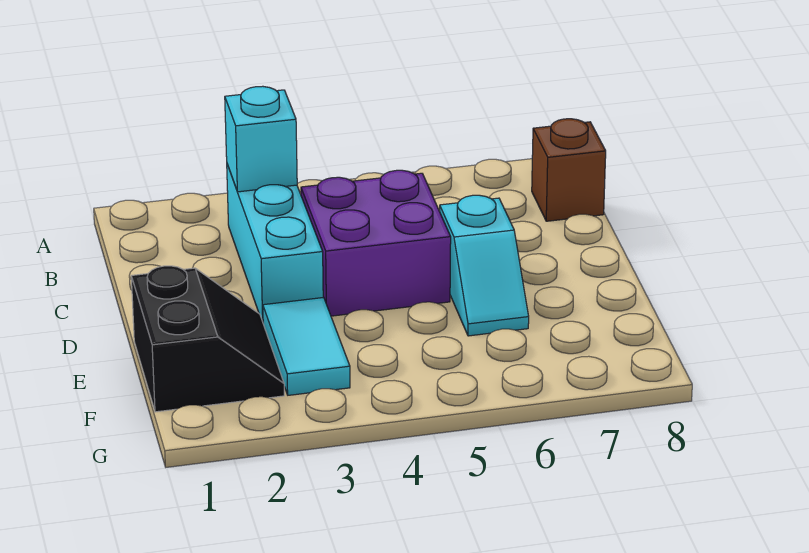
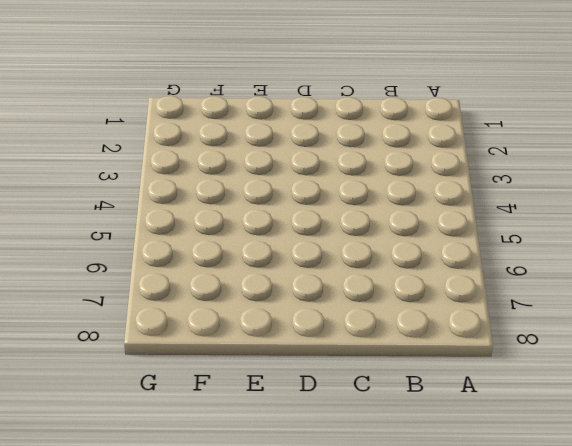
none -> cyan brick B3:D3 level 1
none -> brown brick B8 level 1

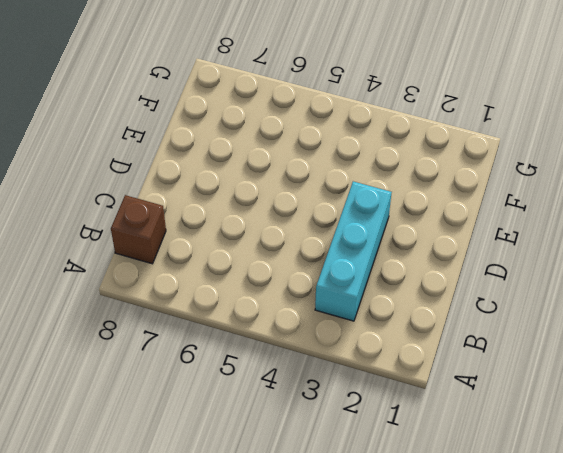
none -> purple brick C4:D5 level 1
none -> cyan slope D6:E6 level 1 top D

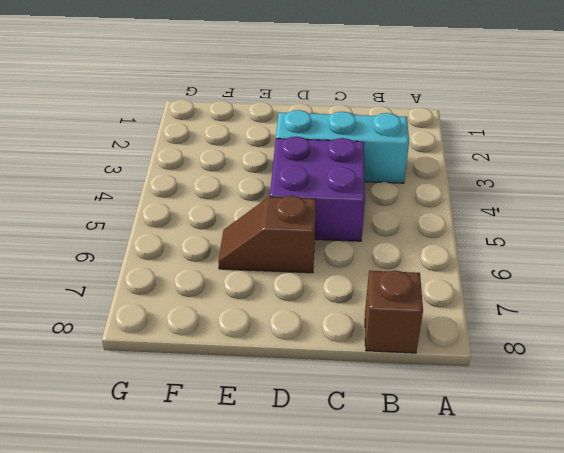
brown slope D6:E6 level 1 top D -> cyan slope D6:E6 level 1 top D
none -> black slope E1:F2 level 1 top 1
none -> cyan tile E3:F3 level 1

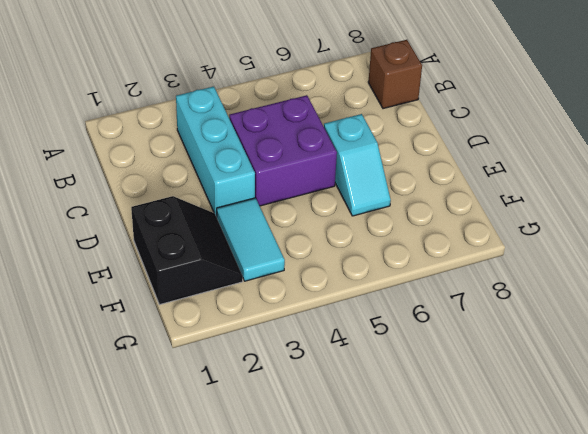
none -> cyan brick B3 level 2

